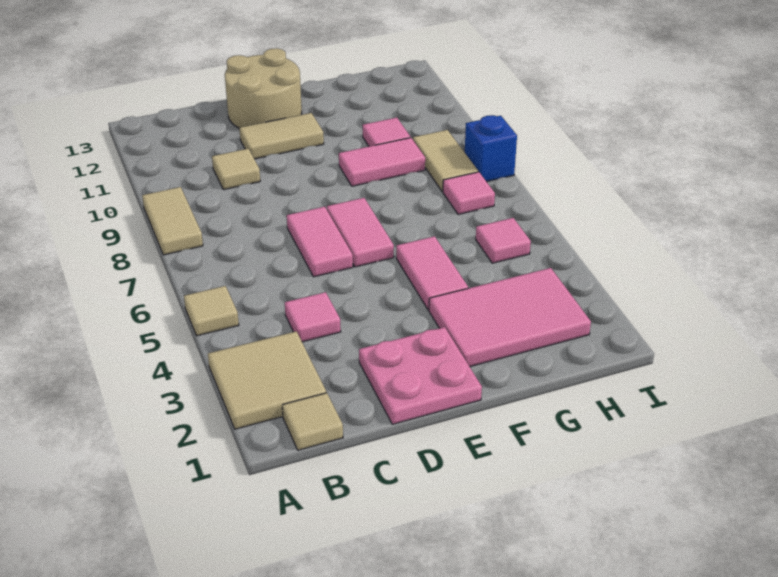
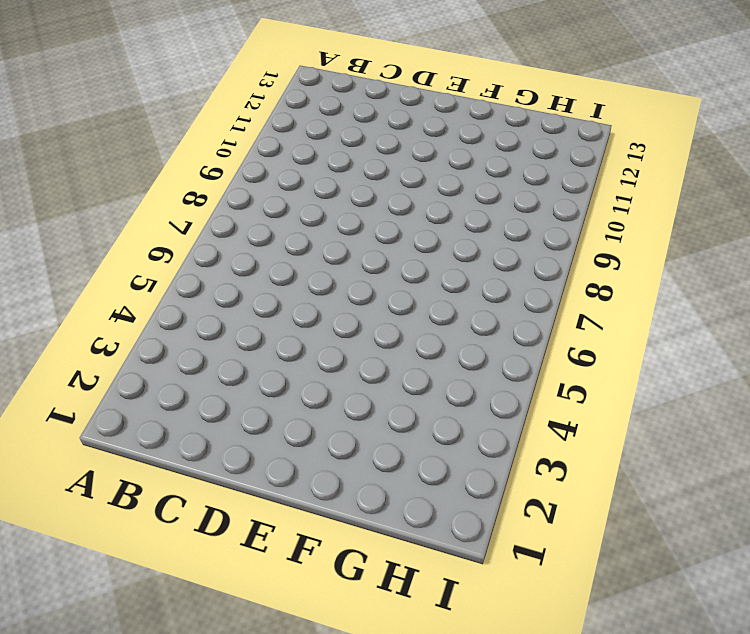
none -> tan tile A2:B3 level 1
none -> tan tile A5 level 1
none -> tan tile A8:A9 level 1

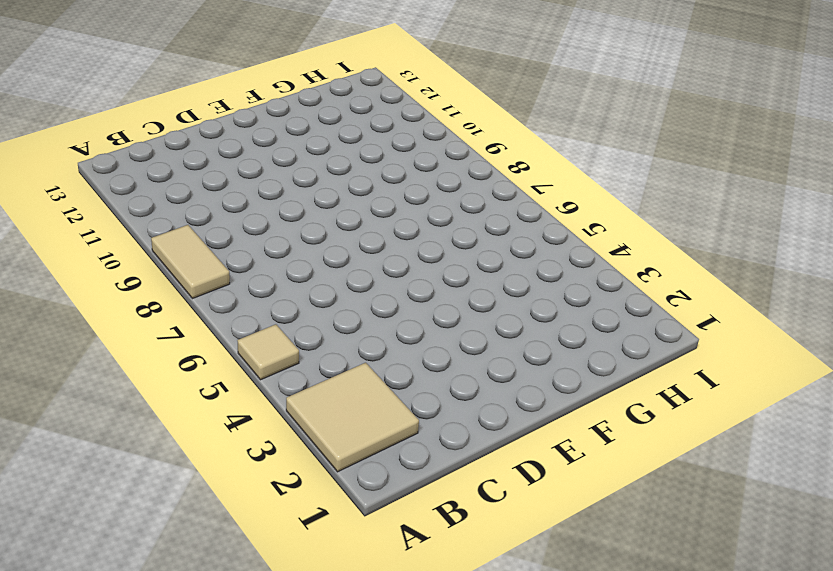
none -> tan tile B1 level 1
none -> pink tile C4 level 1
none -> tan tile C10 level 1

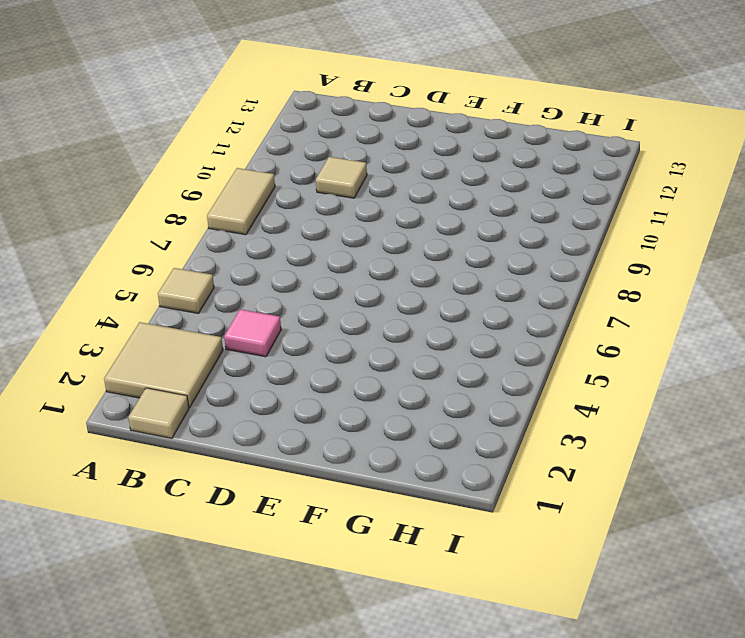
none -> pink plate D1:E2 level 1
none -> pink tile D6:D7 level 1
none -> tan tile D11:E11 level 1

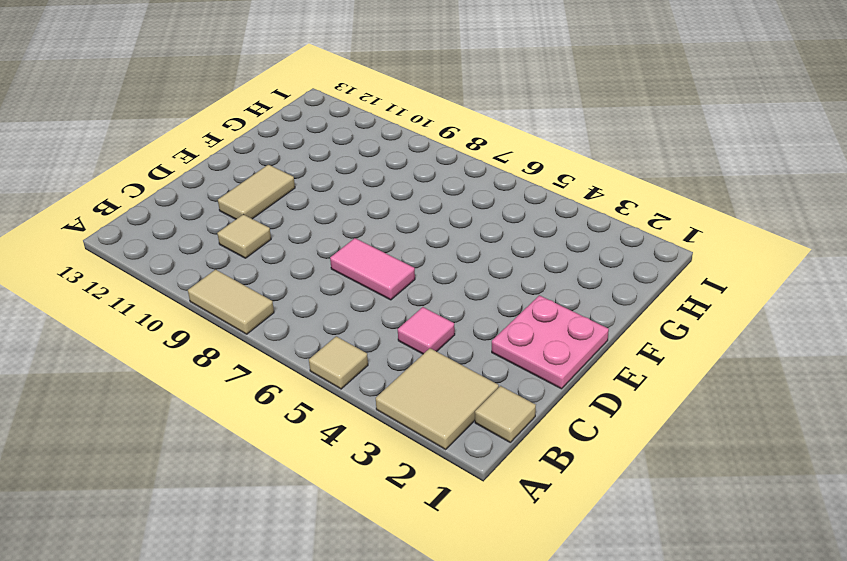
none -> tan round brick D12:E13 level 1
none -> pink tile E6:E7 level 1
none -> pink tile F2:H3 level 1

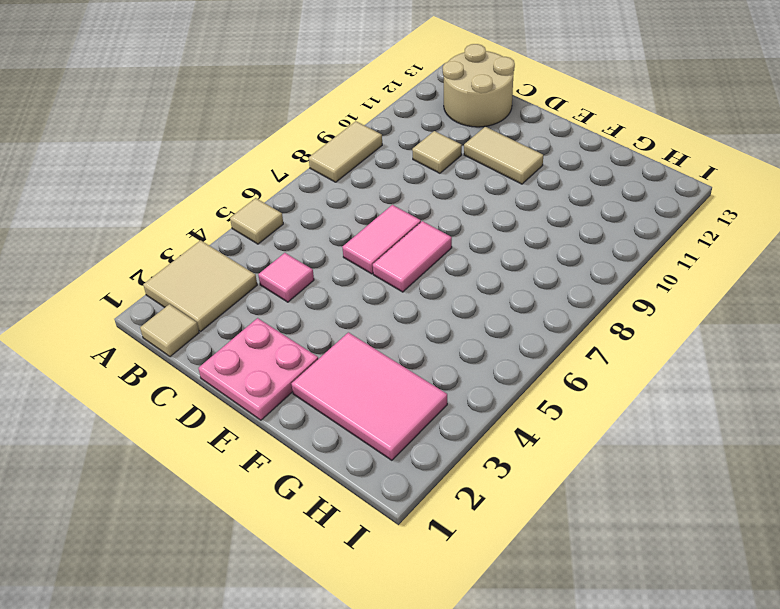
tan round brick B12:C13 level 1 -> tan round brick D12:E13 level 1
none -> pink tile F4:F5 level 1
none -> pink tile F9:G9 level 1
none -> pink tile G10 level 1

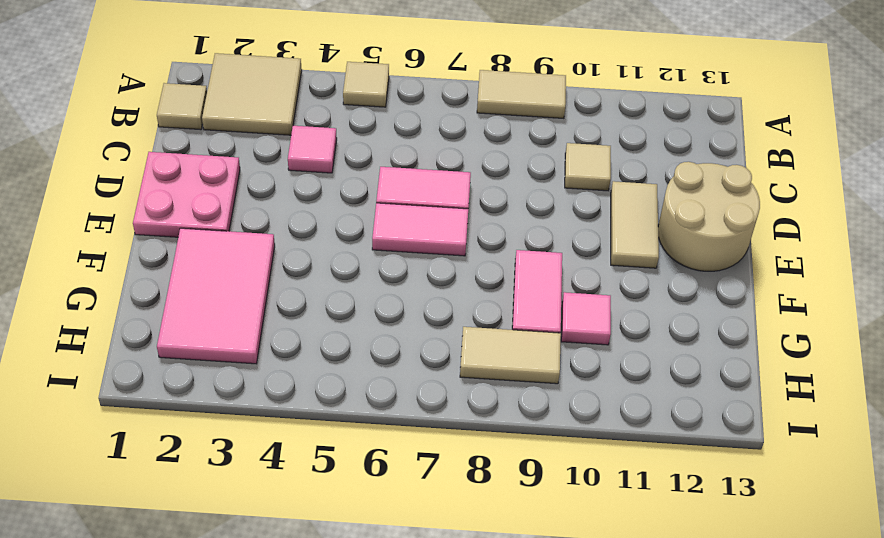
none -> pink tile F4:F5 level 1
none -> pink tile H5 level 1
none -> pink tile H7 level 1

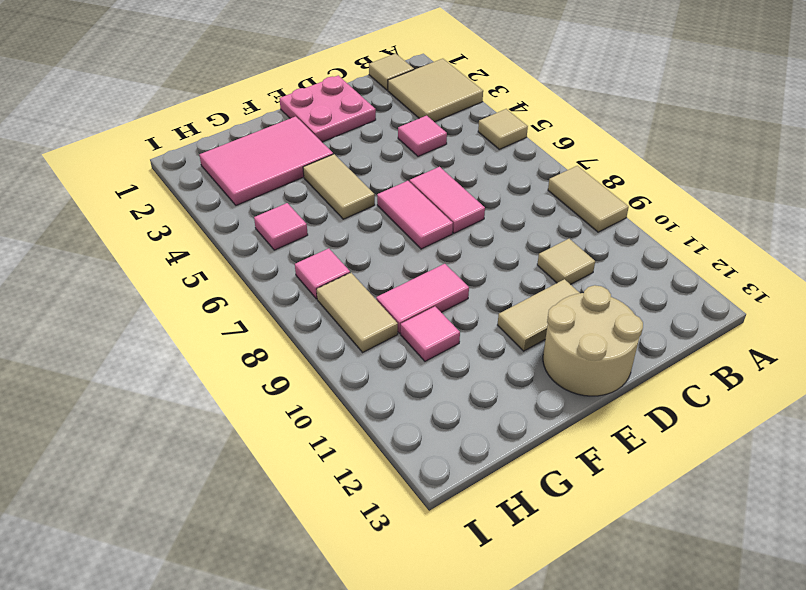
tan tile F4:F5 level 1 -> pink tile F4:F5 level 1
none -> blue brick I8 level 1

